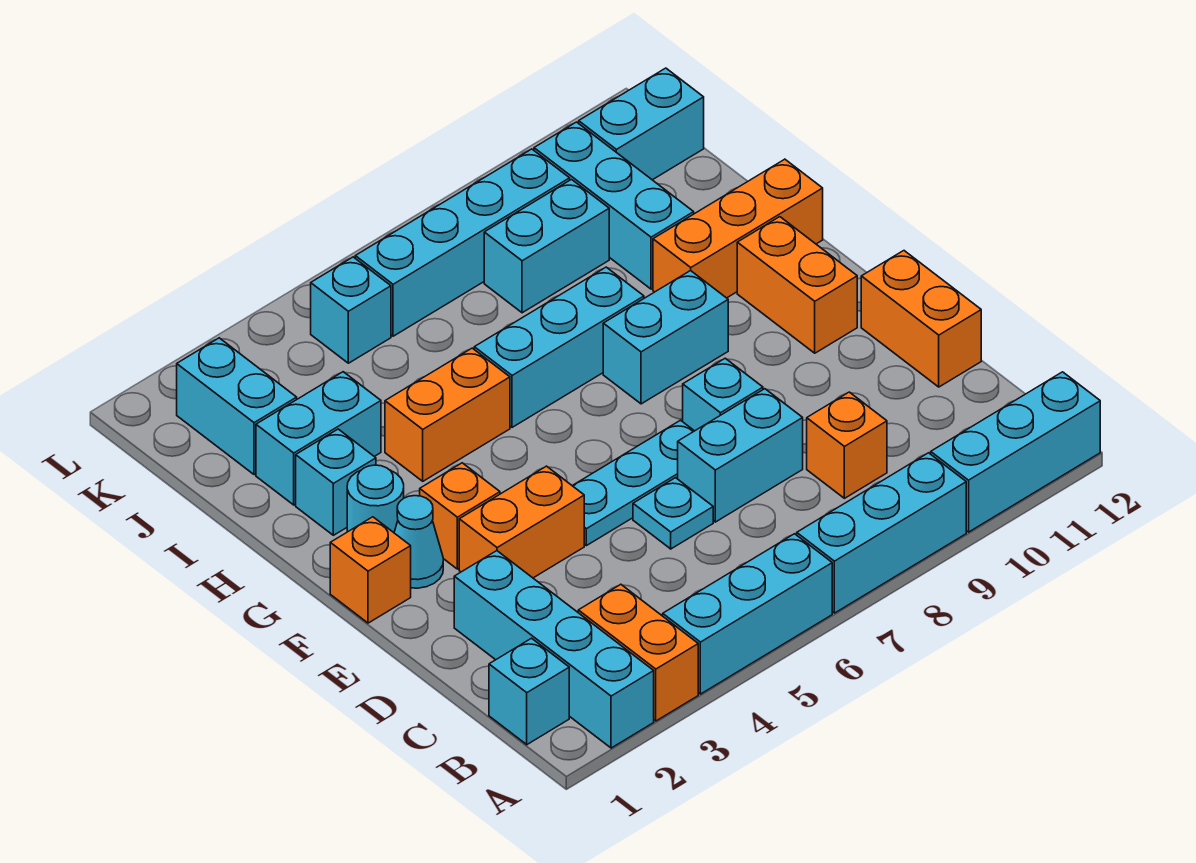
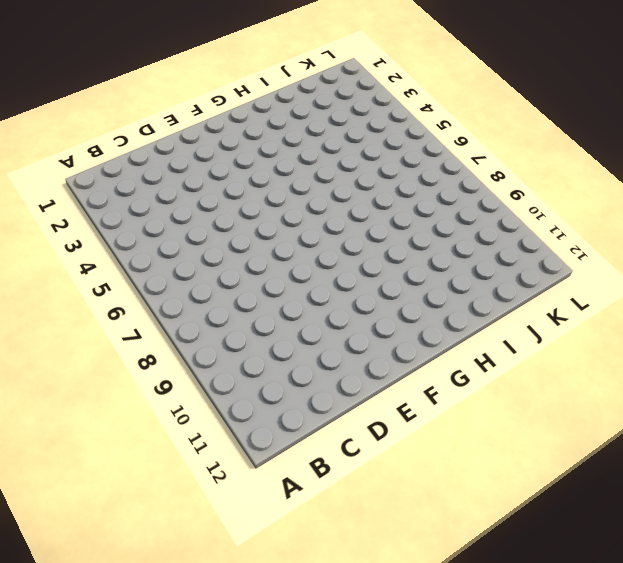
none -> cyan brick A2:D2 level 1
none -> orange brick A3:B3 level 1
none -> cyan brick A4:A6 level 1
none -> cyan brick A7:A9 level 1

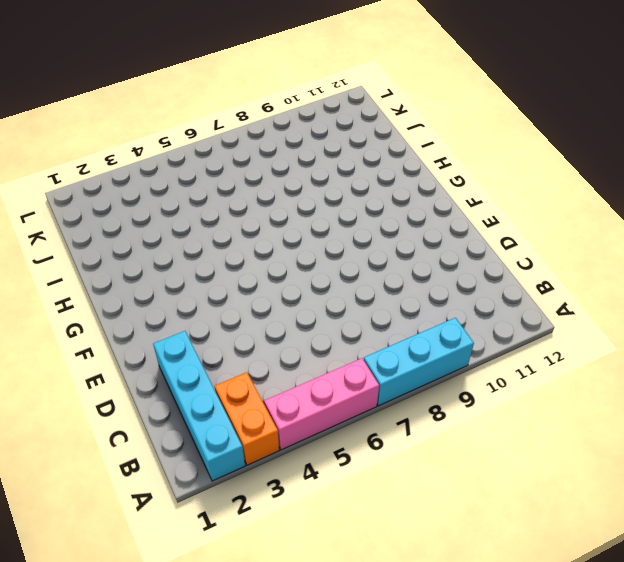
pink brick A4:A6 level 1 -> cyan brick A4:A6 level 1
none -> cyan brick A10:A12 level 1
none -> cyan brick B1 level 1
none -> orange brick C9 level 1
none -> cyan plate D6 level 1

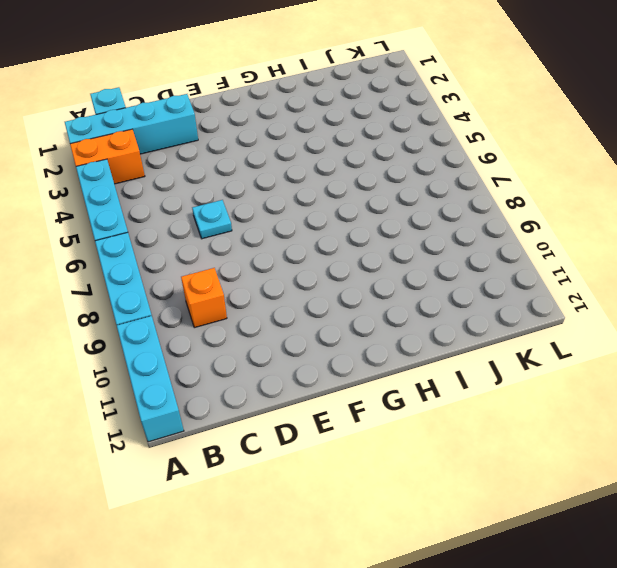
none -> cyan brick D7:D8 level 1
none -> orange brick D12:E12 level 1
none -> orange brick E3:E4 level 1
none -> cyan plate E5:E7 level 1

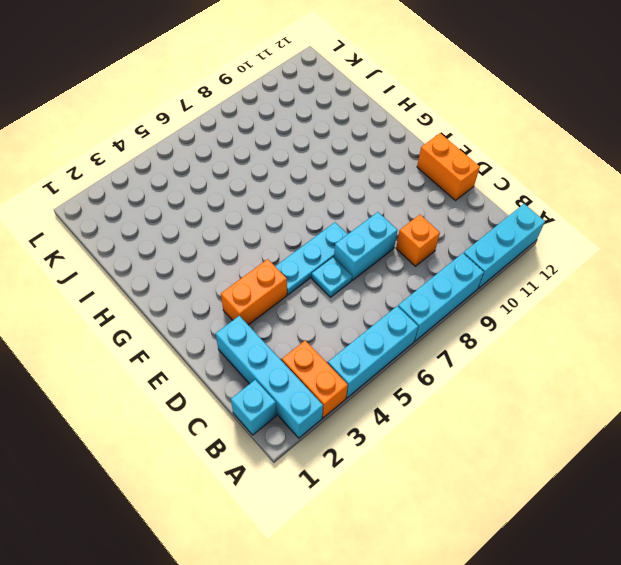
none -> cyan brick E8 level 1
none -> orange brick F1 level 1
none -> cyan cone F2 level 1
none -> orange brick F3 level 1

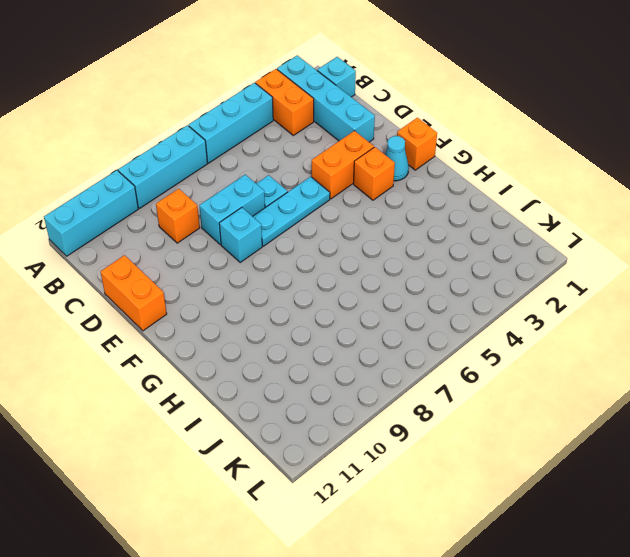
none -> orange brick F11:G11 level 1
none -> cyan round brick G2 level 1
none -> cyan brick G8:G9 level 1
none -> cyan brick H2 level 1

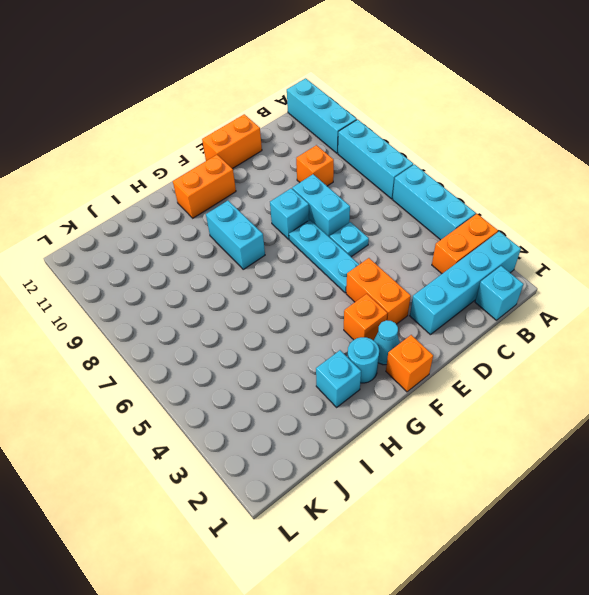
none -> orange brick H4:H5 level 1
none -> cyan brick H6:H8 level 1
none -> orange brick H10:H12 level 1
none -> cyan brick I2:I3 level 1

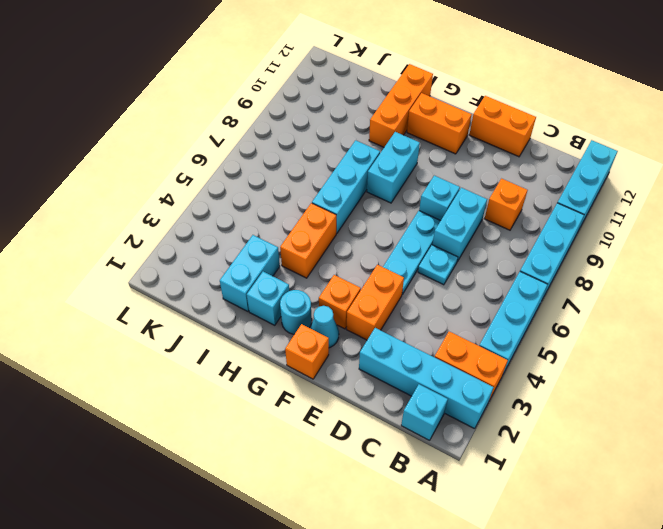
none -> cyan brick I10:K10 level 1
none -> cyan brick J2:K2 level 1
none -> cyan brick J8:J9 level 1
none -> cyan brick K5 level 1

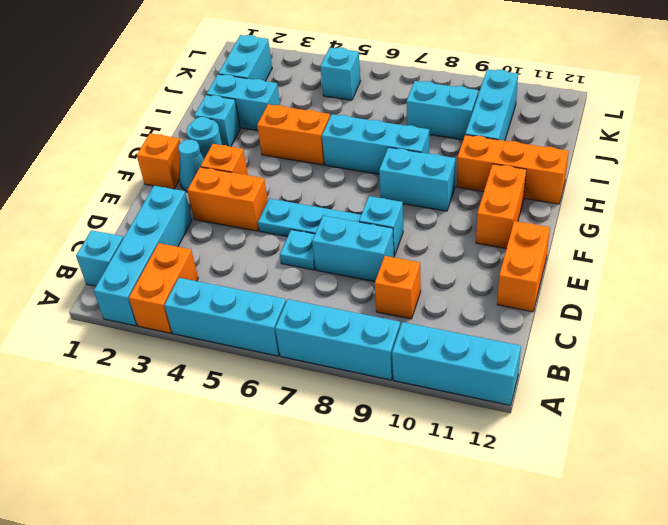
none -> cyan brick K6:K9 level 1
none -> cyan brick K11:K12 level 1

